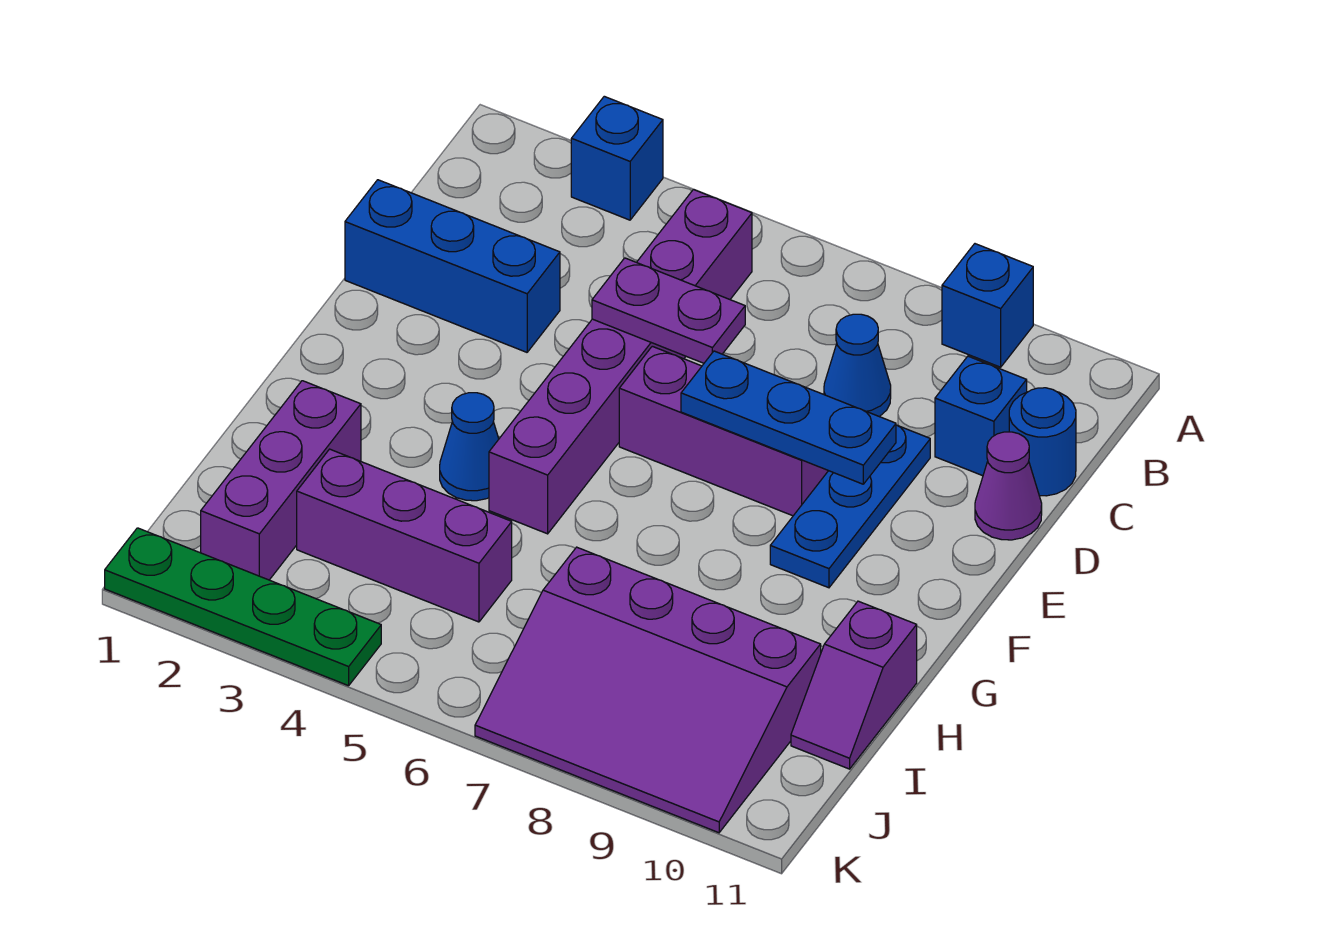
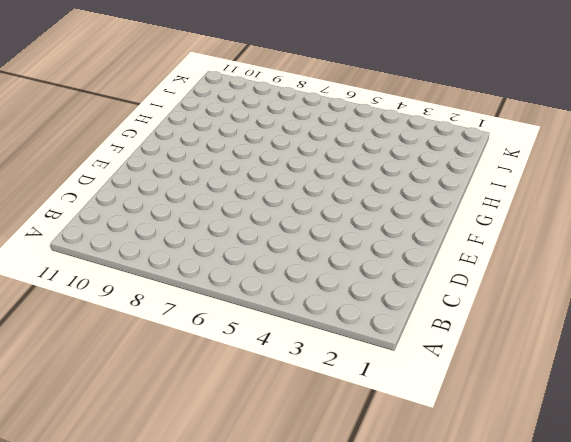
none -> blue brick A3 level 1
none -> blue brick A9 level 1
none -> purple brick B5:G5 level 1

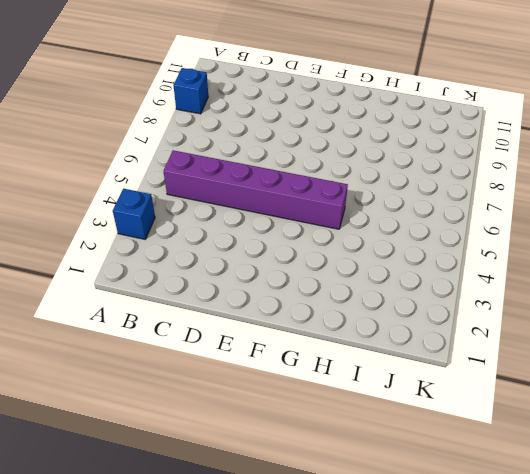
none -> blue cone C8 level 1
none -> blue brick C10 level 1
none -> blue round brick C11 level 1

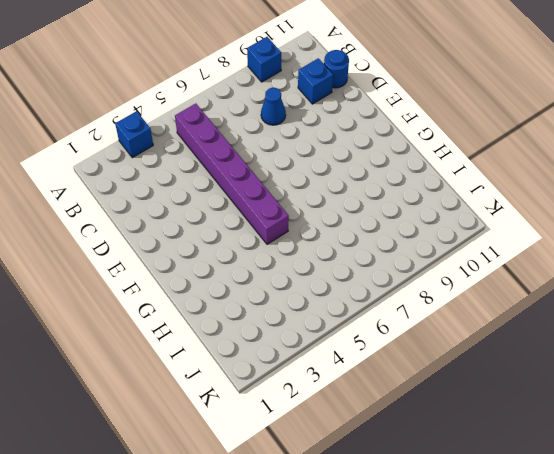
none -> blue brick D1:D3 level 1
none -> blue plate D9:F9 level 1
none -> purple cone D11 level 1

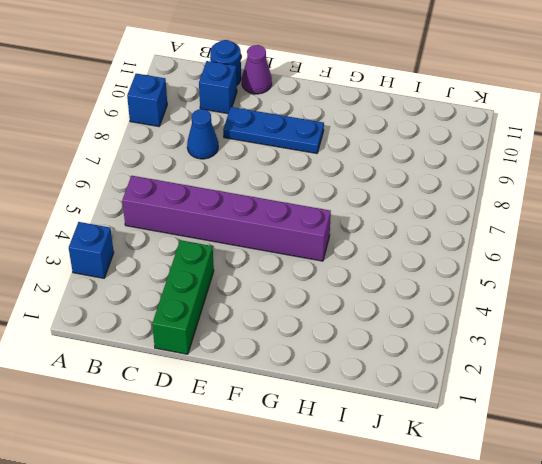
green brick D1:D3 level 1 -> blue brick D1:D3 level 1
none -> purple brick E6:E8 level 1
none -> blue cone G4 level 1
none -> purple brick H2:J2 level 1

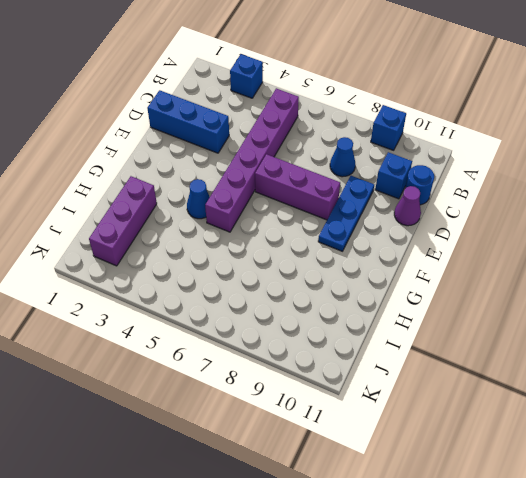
none -> purple slope H11:I11 level 1 top H
none -> purple brick I3:I5 level 1
none -> purple slope I7:K10 level 1 top I

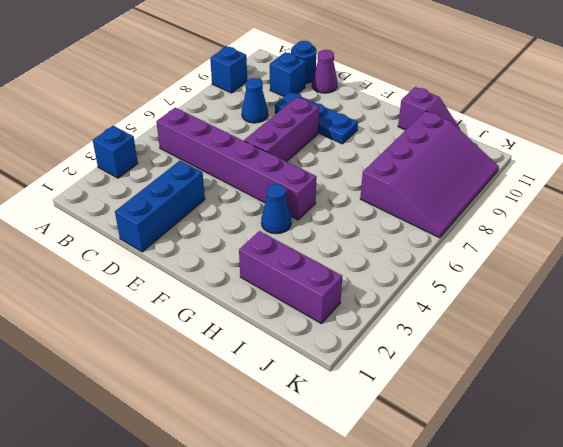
none -> purple brick I3:I5 level 1
none -> green plate K1:K4 level 1
none -> purple plate D5:D6 level 2

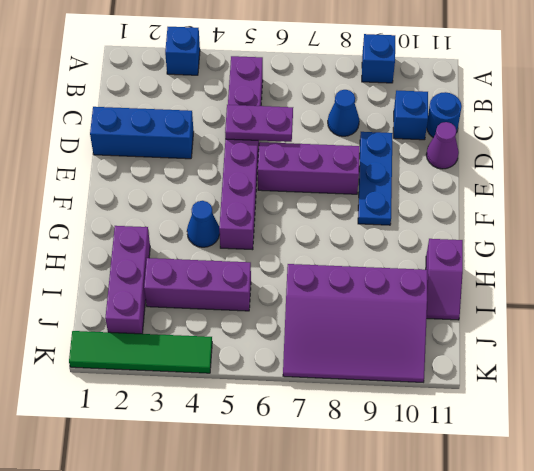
green tile K1:K4 level 1 -> green plate K1:K4 level 1
none -> blue plate E7:E9 level 2

